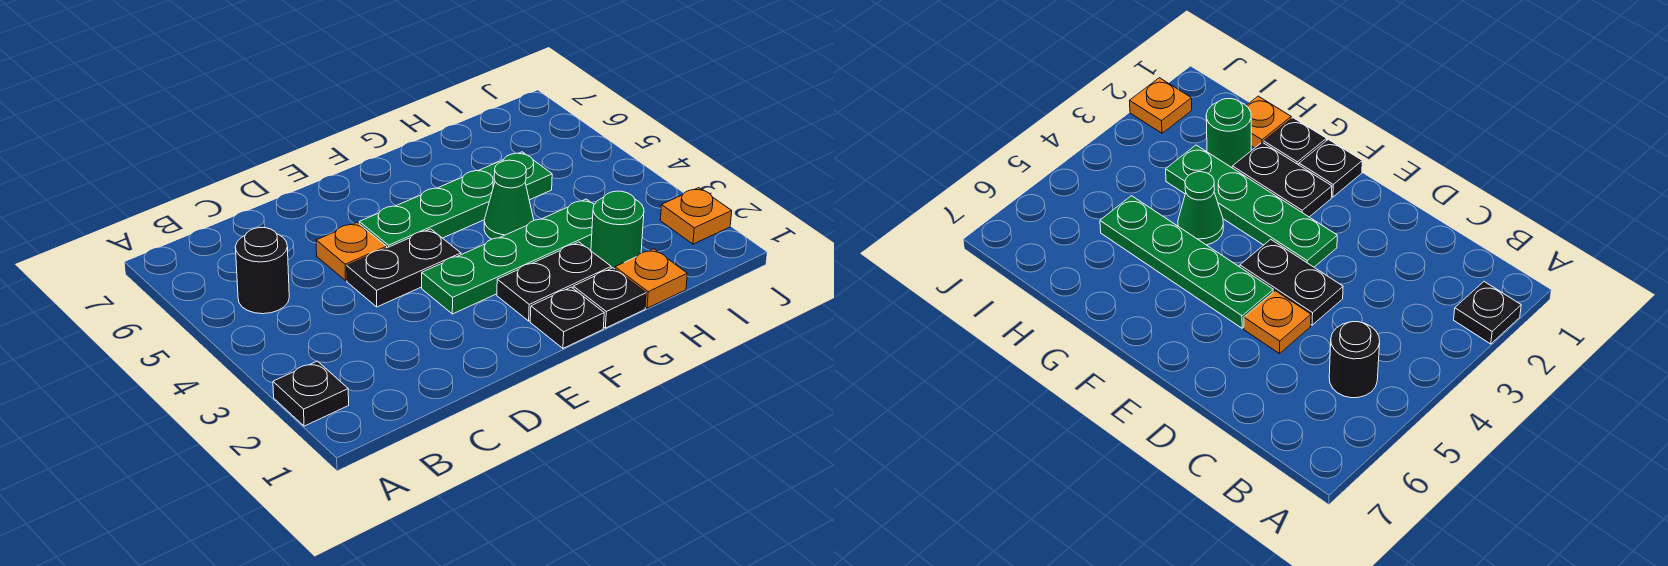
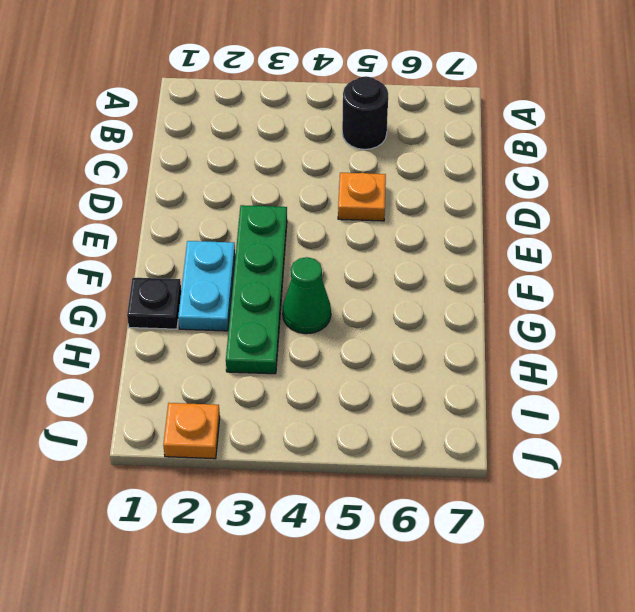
cyan plate F2:G2 level 1 -> black plate F2:G2 level 1
none -> black plate A2 level 1
none -> black plate D4:E4 level 1
none -> green plate E5:H5 level 1

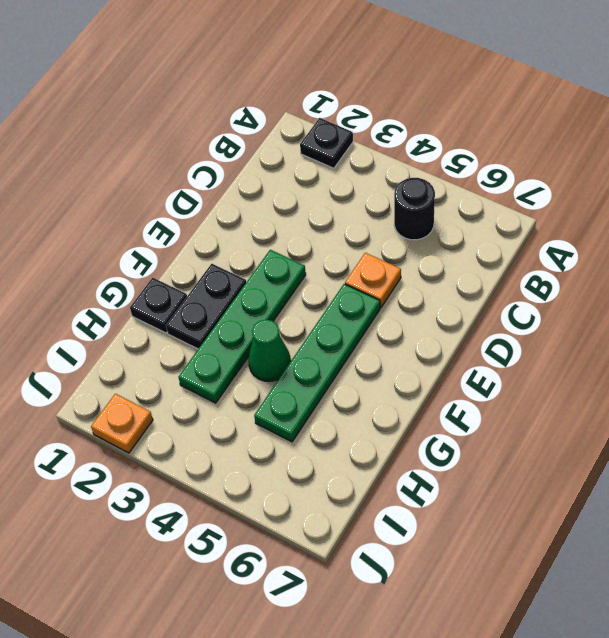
none -> black plate D4:E4 level 1
none -> black plate F1 level 1
none -> orange plate H1 level 1

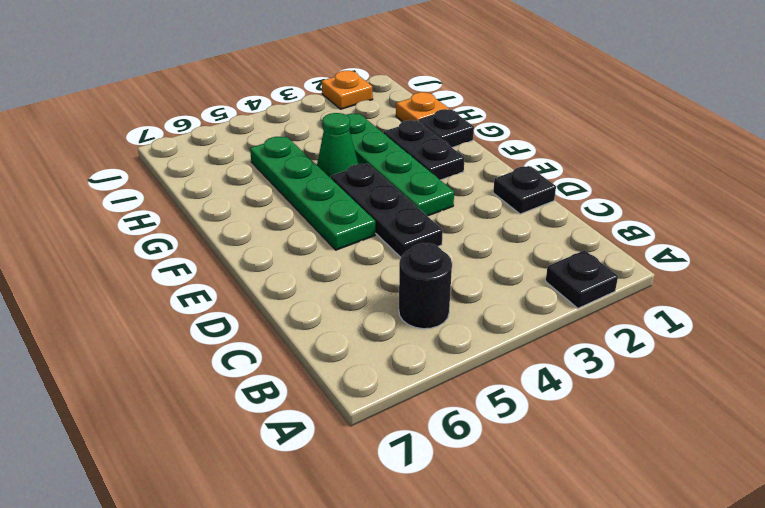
black plate D1 level 1 -> black plate F1 level 1
black plate D4:F4 level 1 -> black plate D4:E4 level 1
none -> orange plate D5 level 1
none -> green round brick H2 level 1

